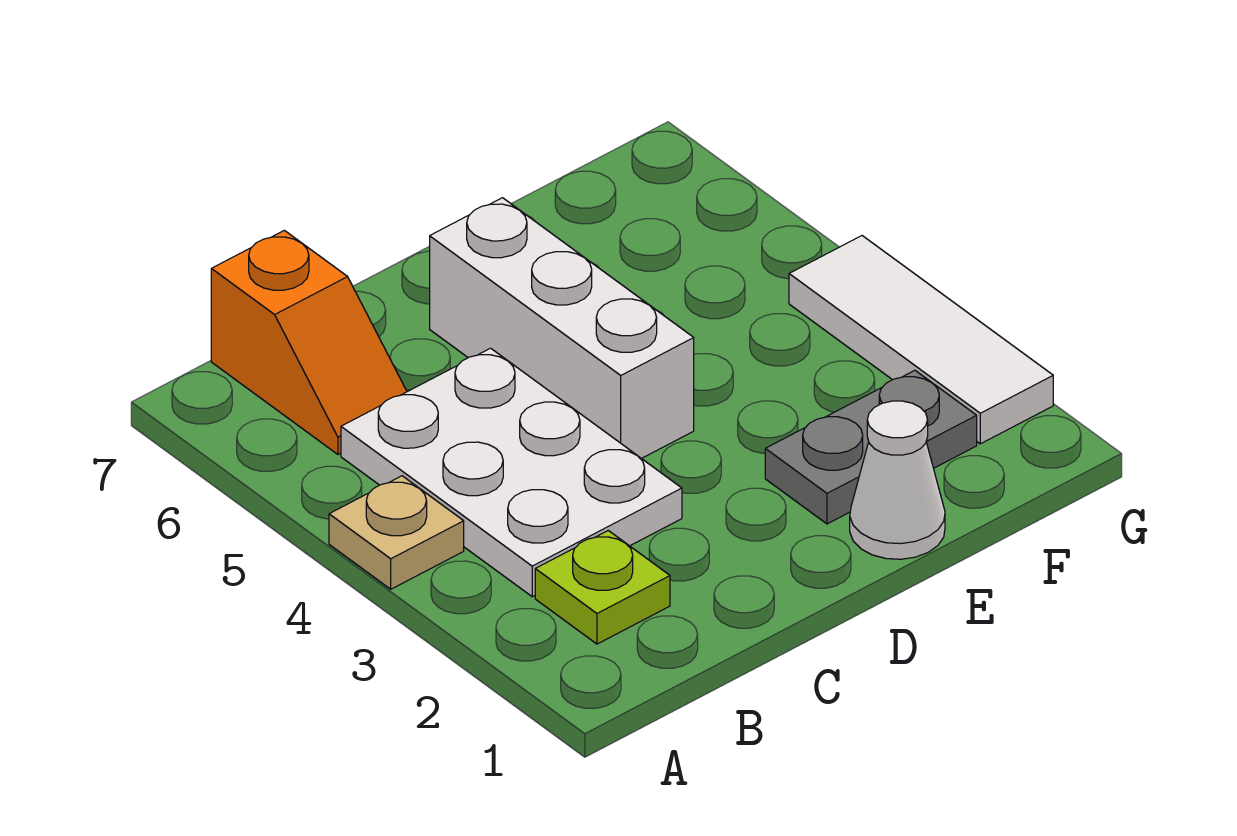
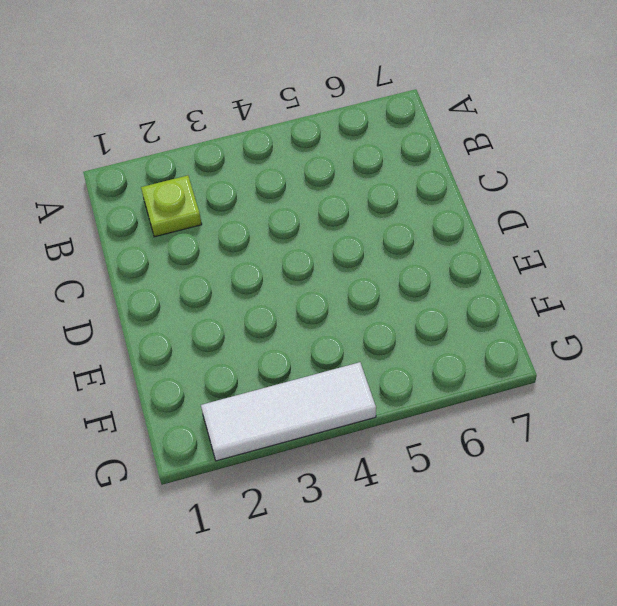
none -> tan plate A4 level 1
none -> white plate B3:C5 level 1

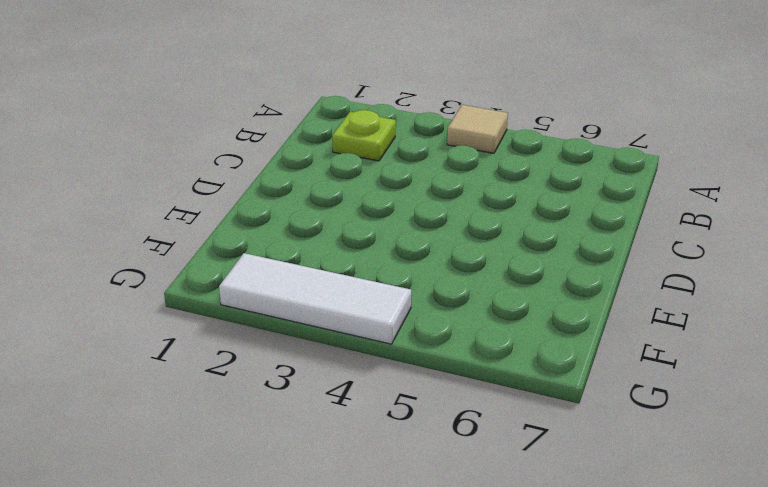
tan tile A4 level 1 -> tan plate A4 level 1
none -> white plate B3:C5 level 1
none -> orange slope B6:B7 level 1 top 7

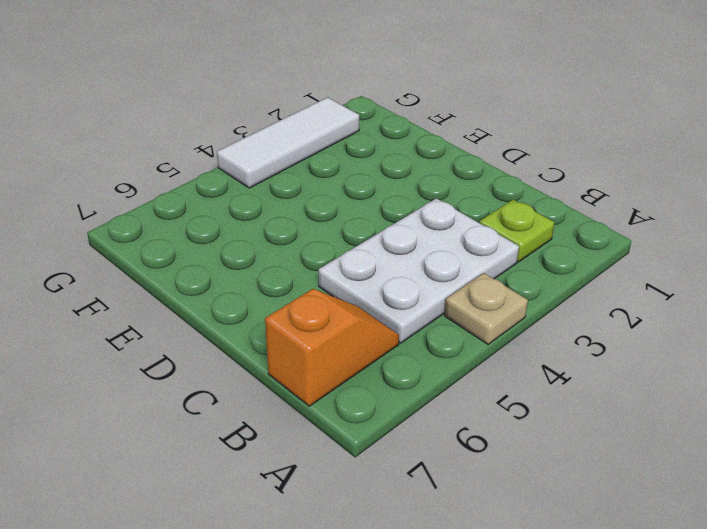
none -> white brick D4:D6 level 1
none -> white cone E1 level 1

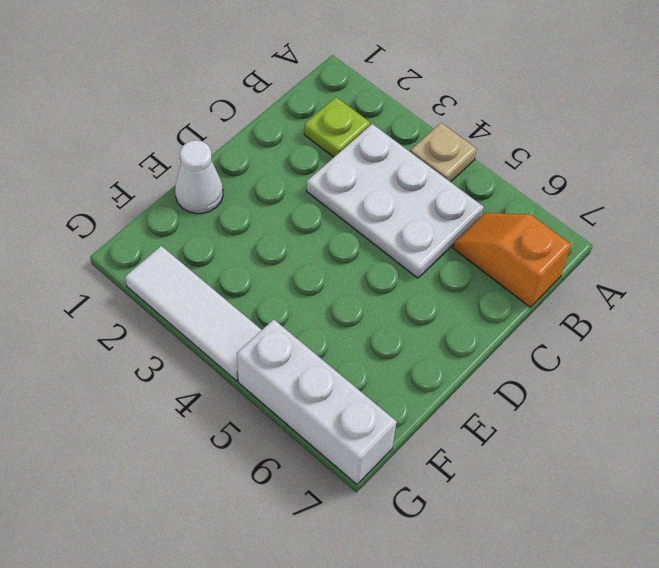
white brick G5:G7 level 1 -> white brick D4:D6 level 1
none -> grey plate E2:F2 level 1

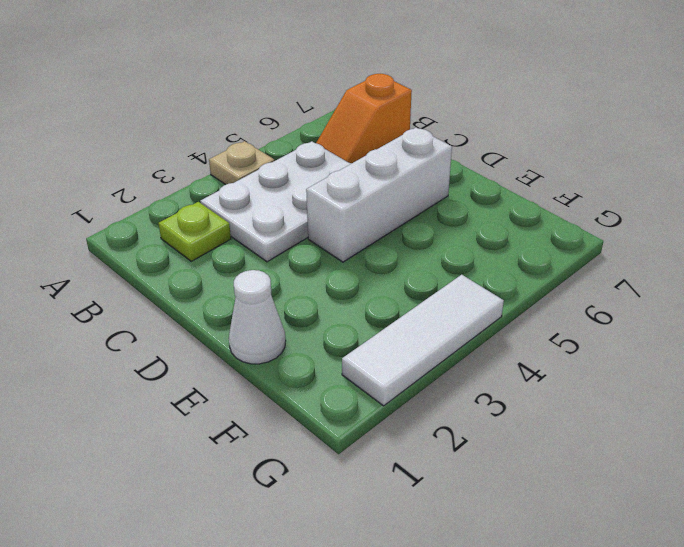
none -> grey plate E2:F2 level 1

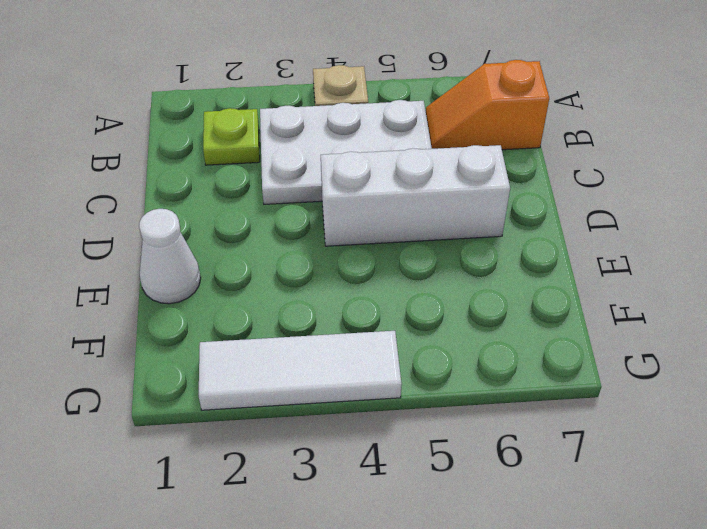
none -> grey plate E2:F2 level 1

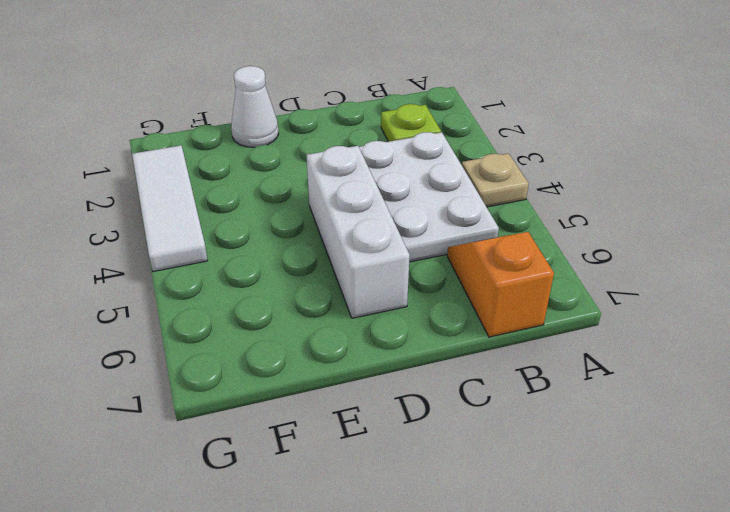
none -> grey plate E2:F2 level 1

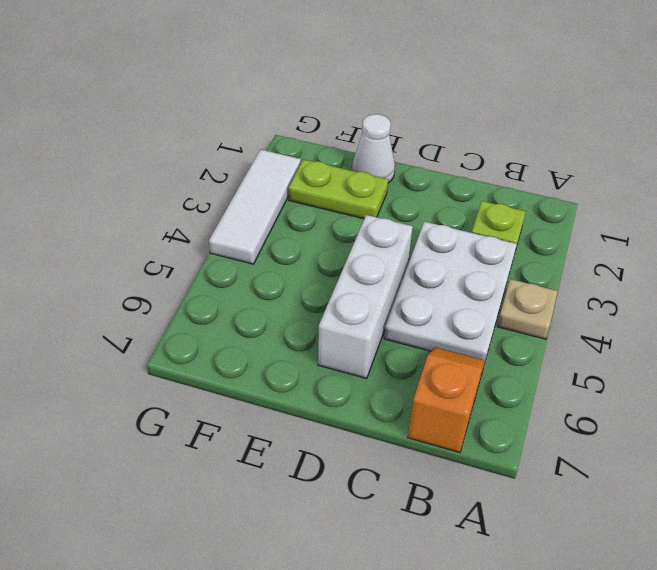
lime plate E2:F2 level 1 -> grey plate E2:F2 level 1

